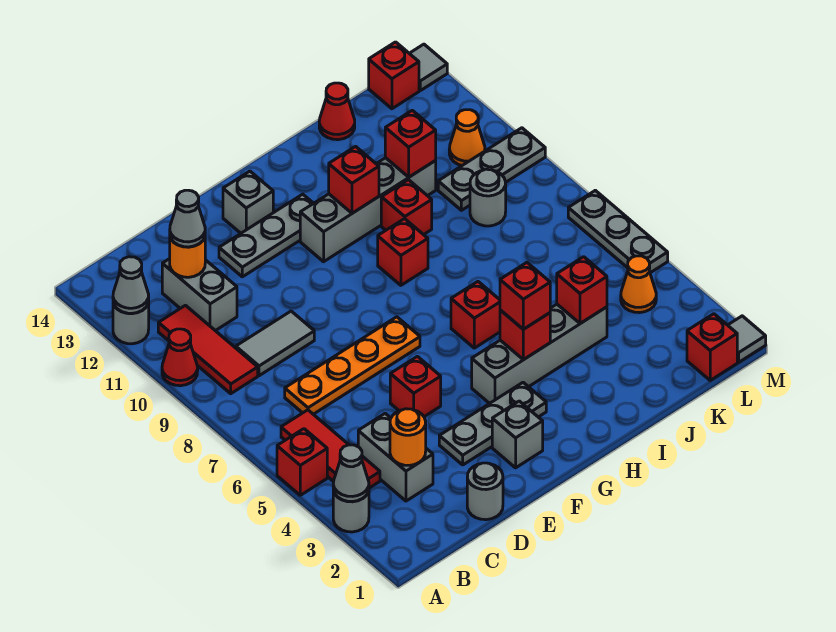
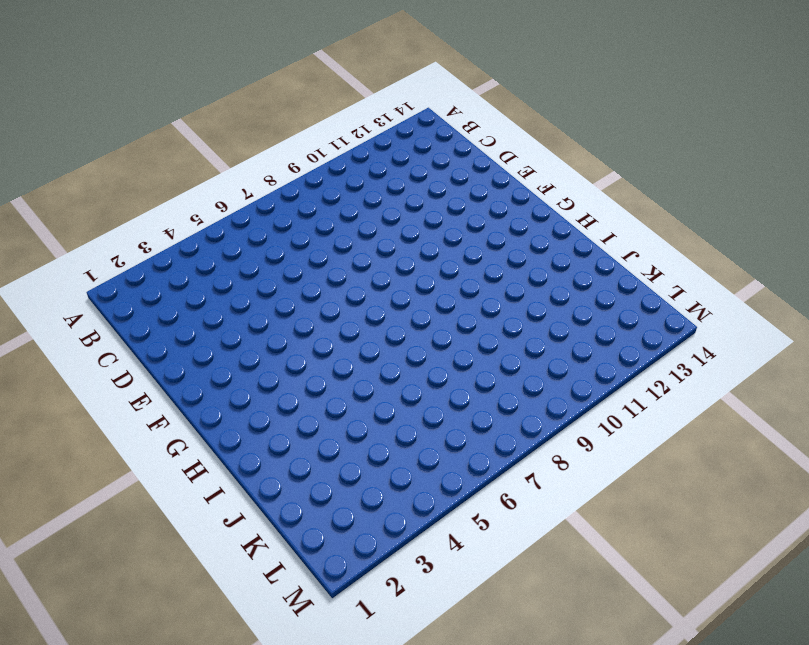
none -> grey round brick A3 level 1
none -> red brick A5 level 1
none -> red cone A10 level 1
none -> grey round brick A12 level 1

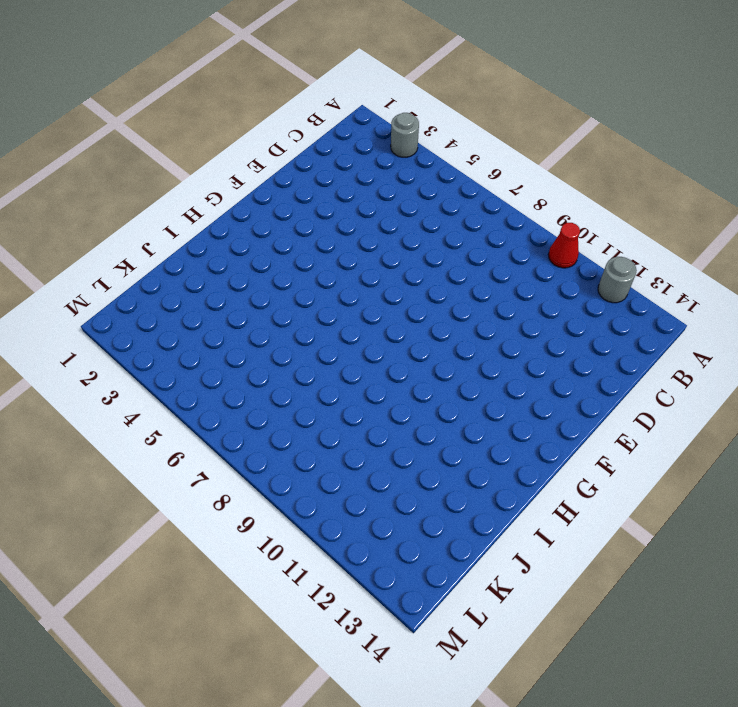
none -> red brick A5 level 1
none -> red tile B4:B6 level 1
none -> red tile B9:B11 level 1
none -> grey brick C3:C4 level 1

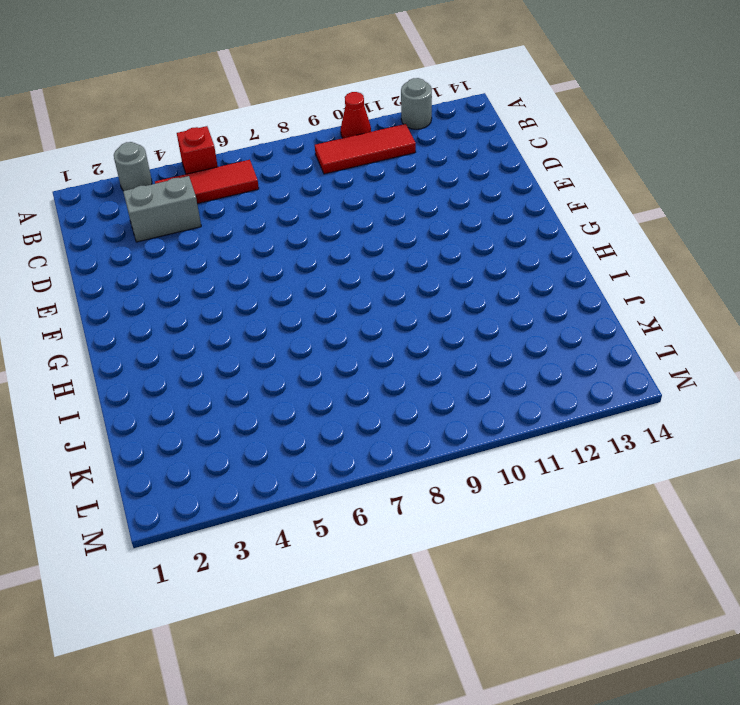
none -> orange plate C7:F7 level 1
none -> grey tile C9:D9 level 1
none -> grey brick C11:C12 level 1
none -> grey round brick D1 level 1

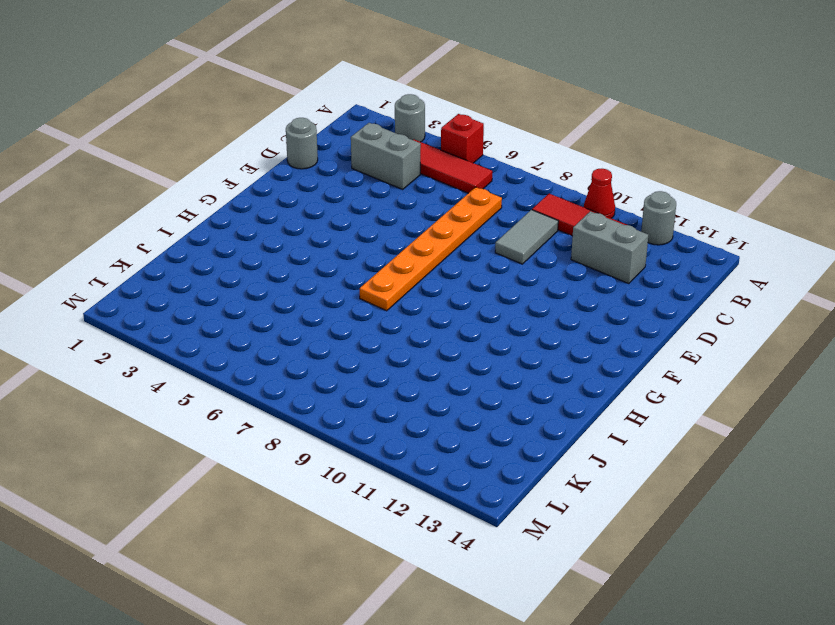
orange plate C7:H7 level 1 -> orange plate C7:F7 level 1
none -> grey plate E3:G3 level 1
none -> red brick E5 level 1
none -> grey plate E12:G12 level 1
none -> grey brick F2 level 1

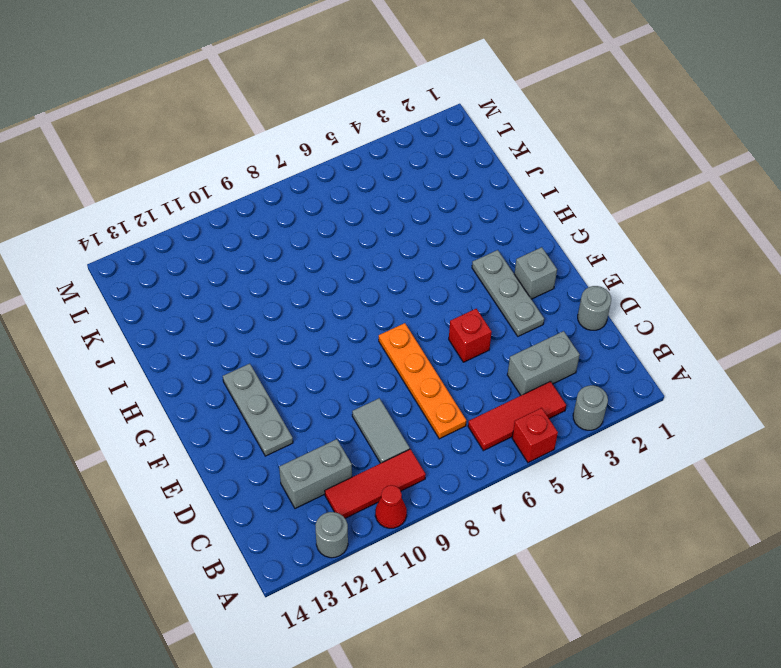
none -> grey brick F13 level 1
none -> grey brick G4:J4 level 1
none -> grey brick G11:J11 level 1
none -> red brick H6 level 1

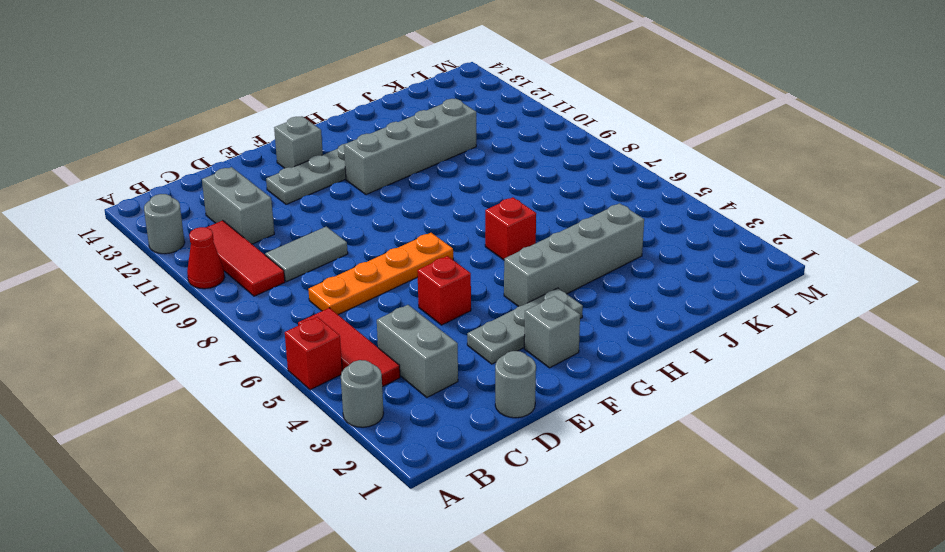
none -> red brick H9 level 1
none -> red brick I10 level 1
none -> red cone J14 level 1
none -> grey round brick K9 level 1

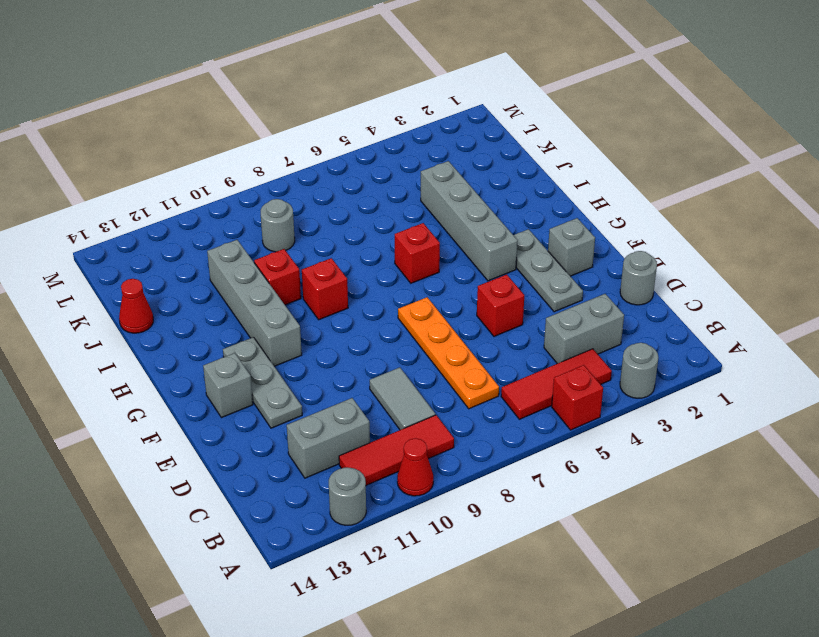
none -> grey plate K10:M10 level 1
none -> red brick L1 level 1
none -> orange cone L4 level 1
none -> orange cone L11 level 1

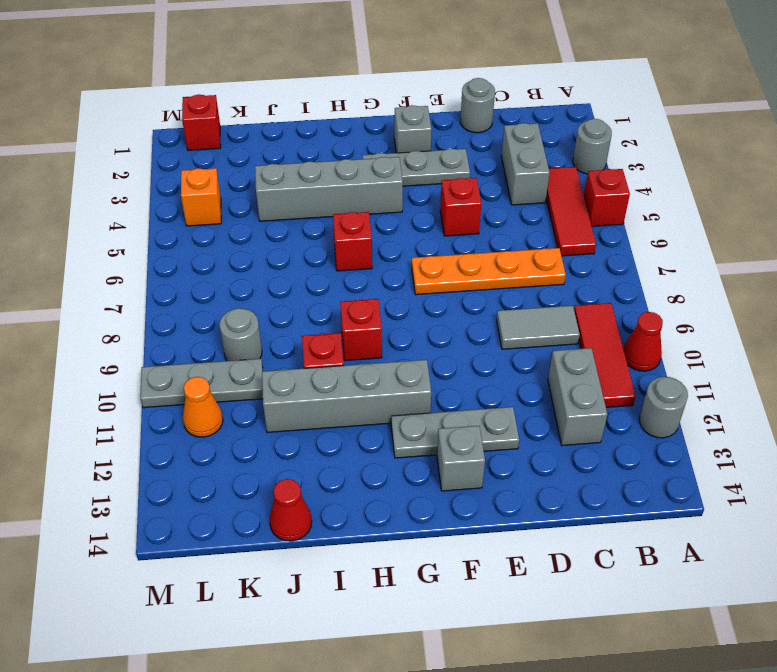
orange brick L4 level 1 -> orange cone L4 level 1
none -> red brick L14 level 1
none -> grey tile M1 level 1
none -> grey plate M5:M7 level 1
none -> grey tile M14 level 1

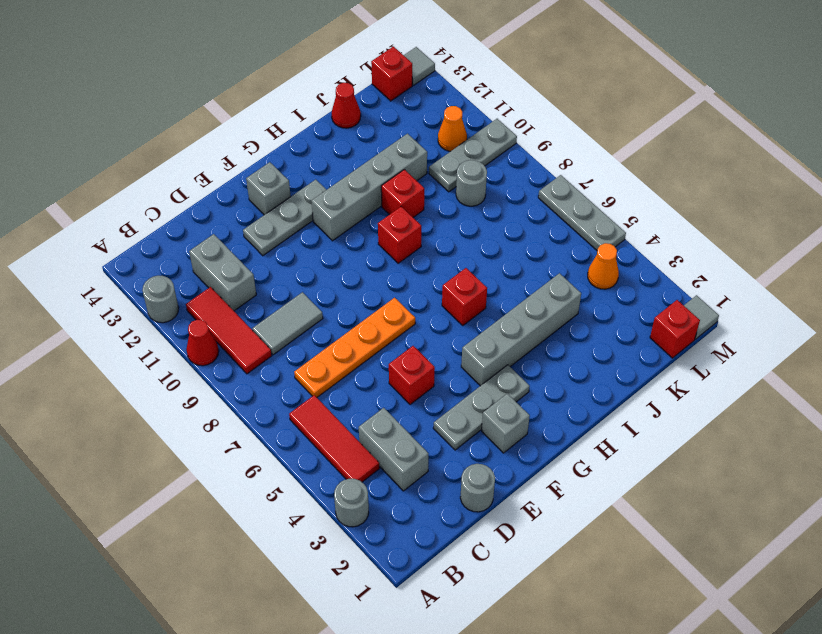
none -> red brick A5 level 1
none -> grey cone A3 level 2
none -> grey cone A12 level 2
none -> orange round brick C3 level 2

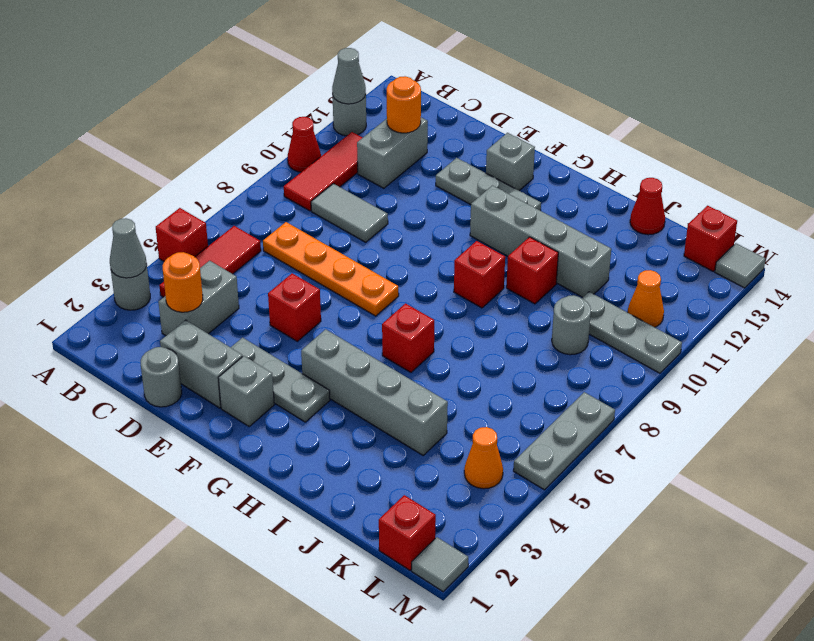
grey brick D2:E2 level 1 -> none
none -> red brick H4 level 2
none -> red brick H11 level 2
none -> red brick J4 level 2
none -> red brick J11 level 2

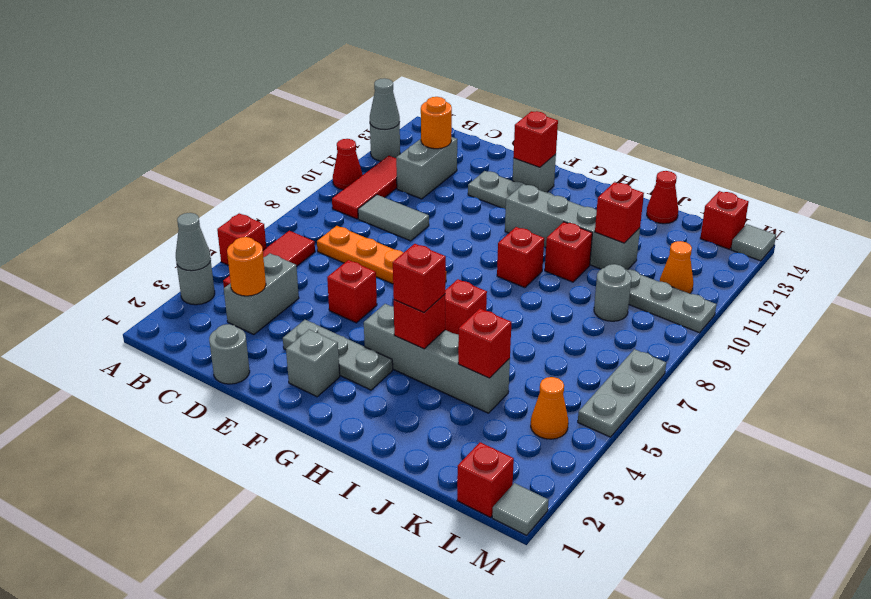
red brick F13 level 2 -> red brick H11 level 2
none -> grey cone C12 level 3

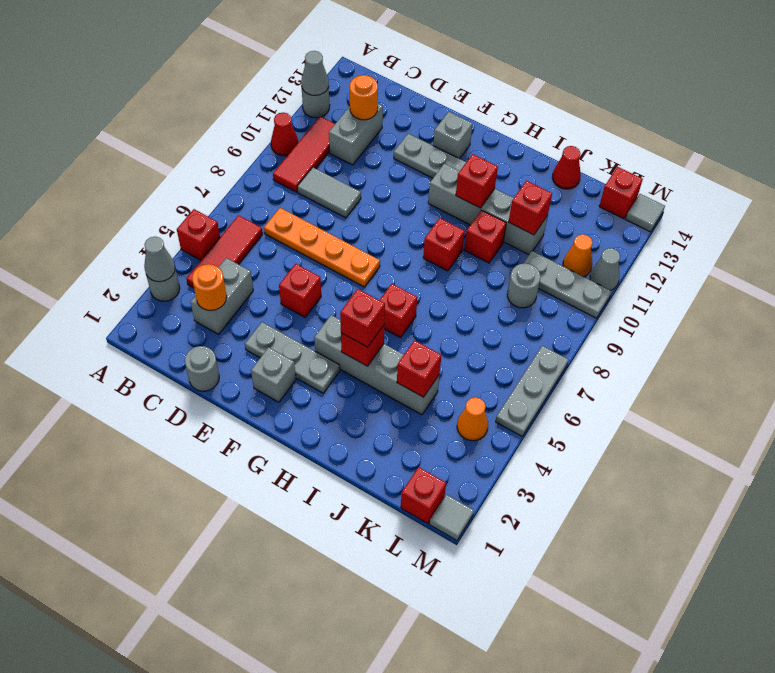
grey cone M11 level 1 -> grey cone C12 level 3

